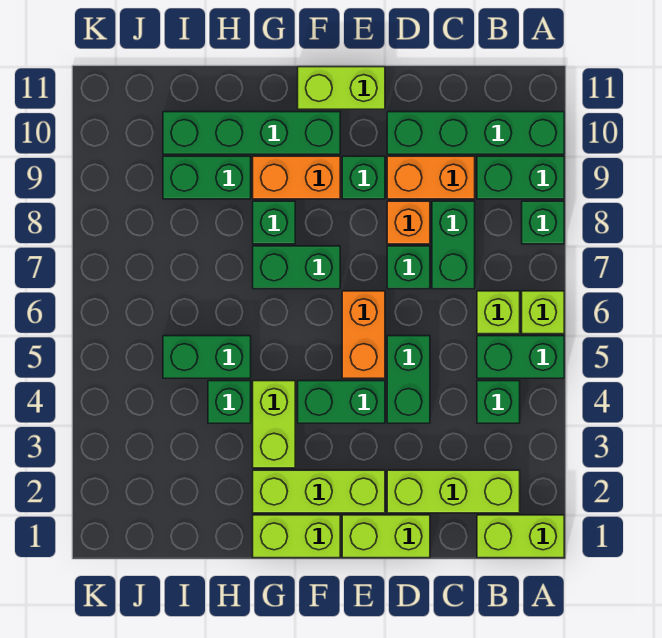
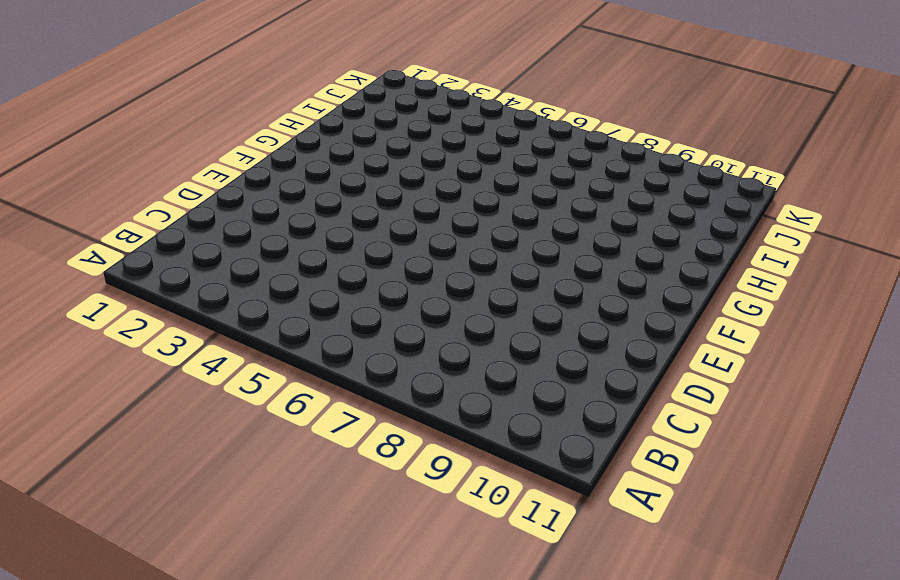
none -> lime brick A1:B1 level 1
none -> green brick A5:B5 level 1
none -> lime brick A6 level 1

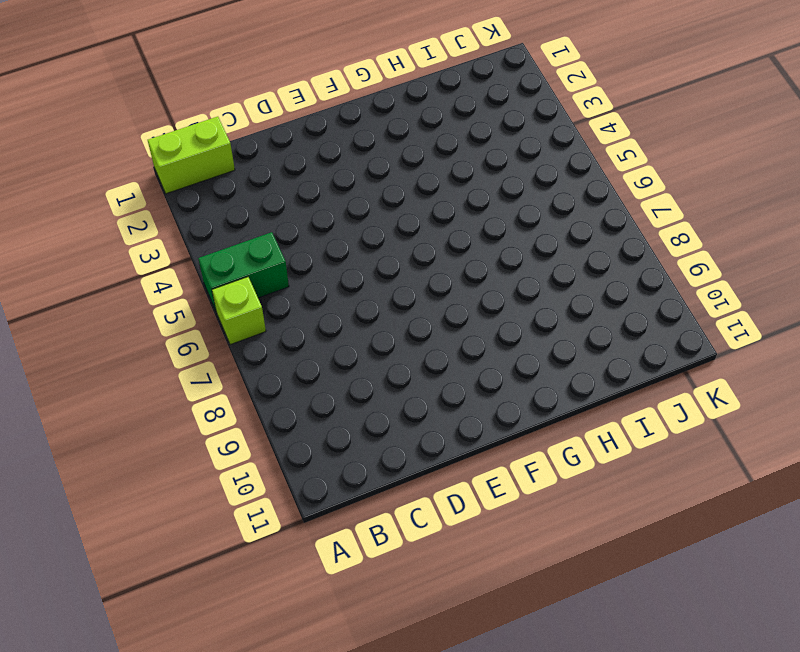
none -> green brick A8 level 1
none -> green brick A9:B9 level 1
none -> green brick A10:D10 level 1

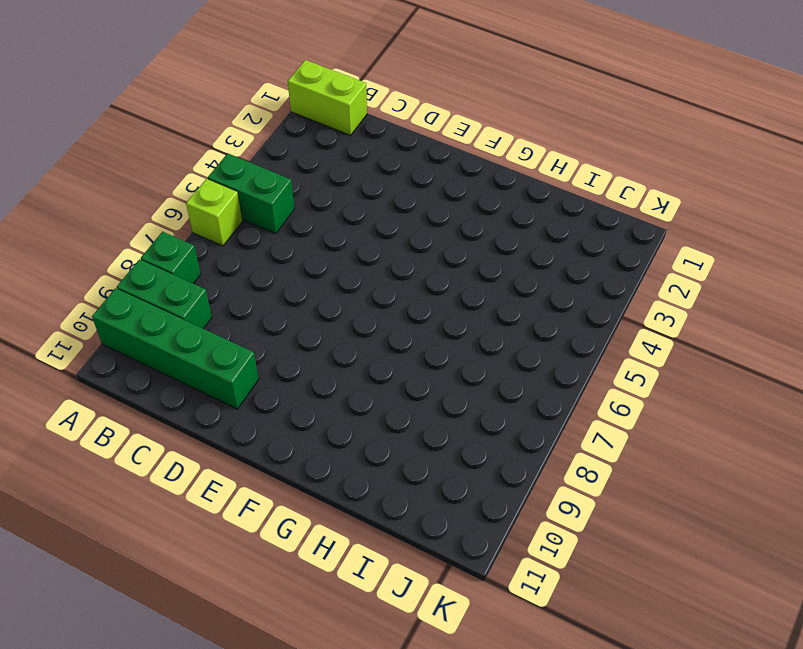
none -> lime brick B2:D2 level 1
none -> green brick B4 level 1
none -> lime brick B6 level 1

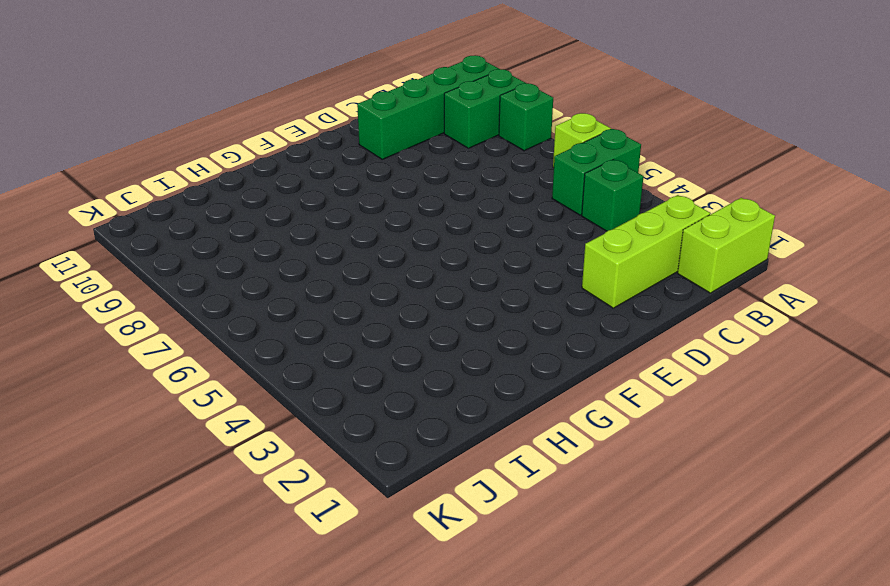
none -> lime brick B6 level 1
none -> green brick C7:C8 level 1
none -> orange brick C9:D9 level 1

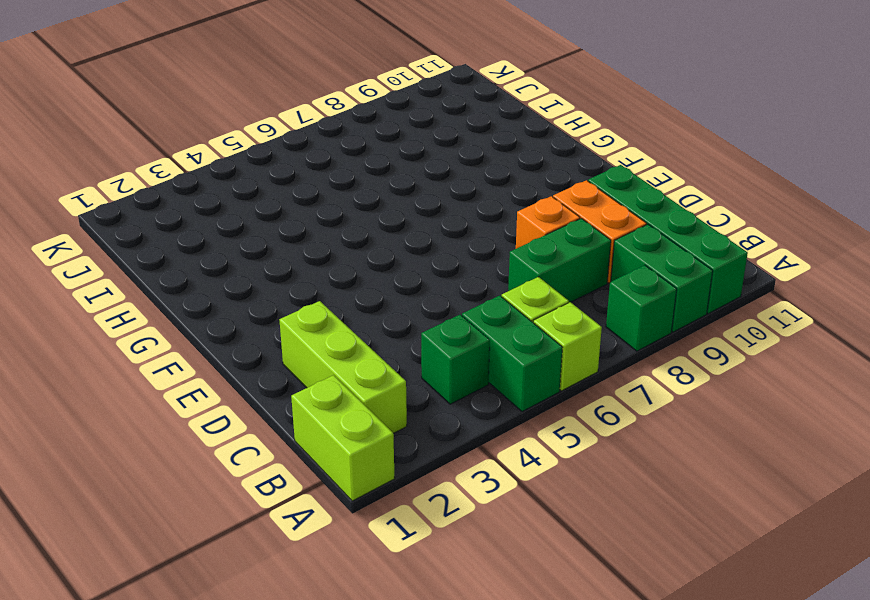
none -> lime brick D1:E1 level 1
none -> green brick D4:D5 level 1
none -> green brick D7 level 1

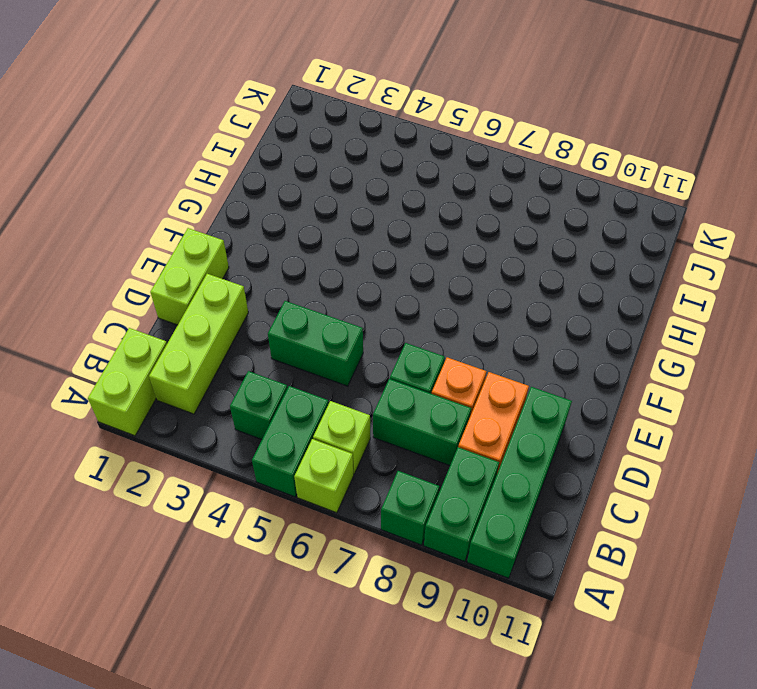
none -> lime brick E2:G2 level 1
none -> green brick E4:F4 level 1
none -> orange brick E5:E6 level 1

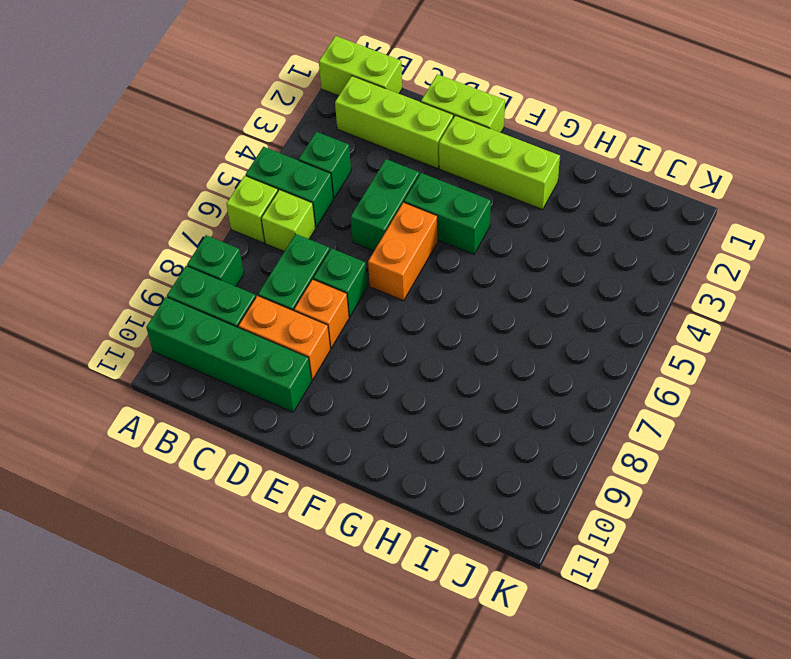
none -> green brick E9 level 1
none -> lime brick E11:F11 level 1
none -> lime brick F1:G1 level 1

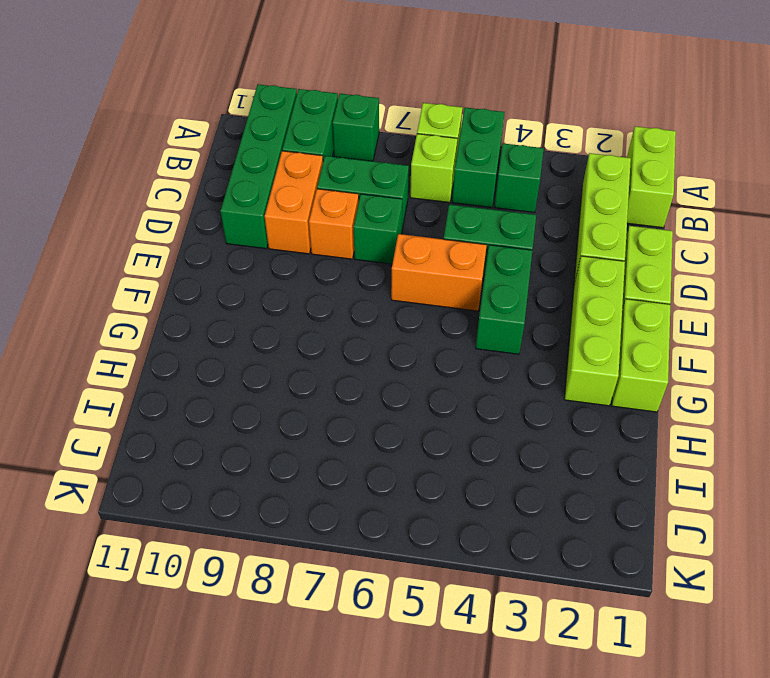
none -> green brick E9 level 1
none -> lime brick E11:F11 level 1
none -> green brick F7:G7 level 1

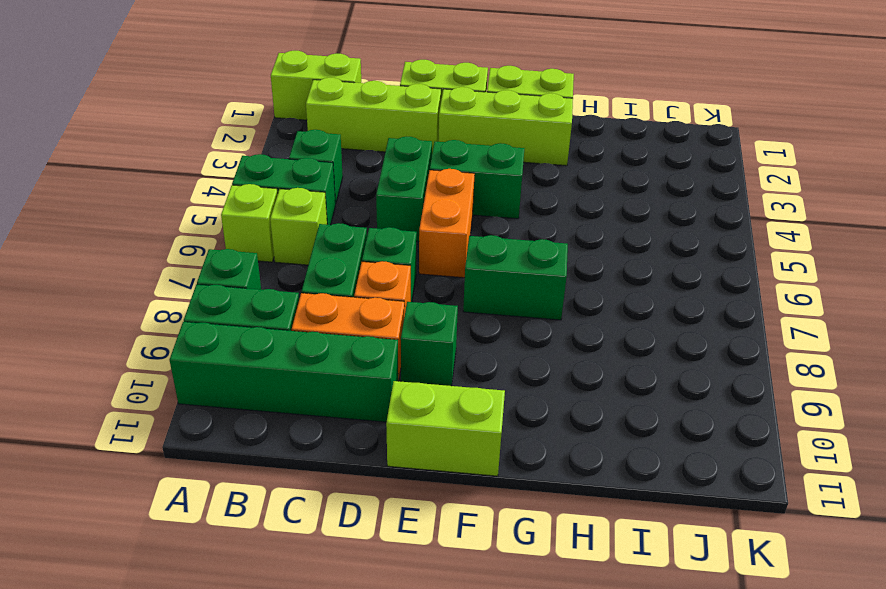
none -> orange brick F9:G9 level 1
none -> green brick F10:I10 level 1
none -> lime brick G3:G4 level 1

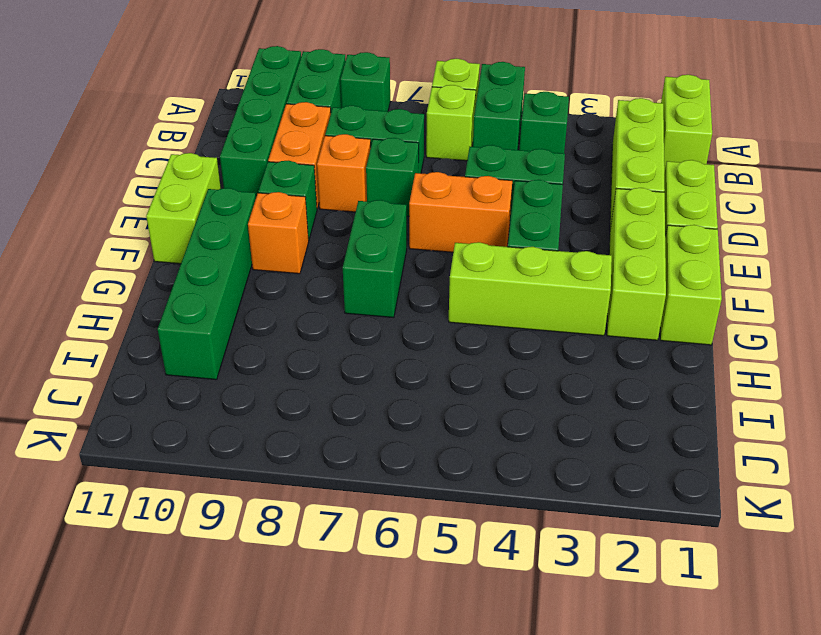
orange brick F9 level 1 -> orange brick F9:G9 level 1
lime brick G3:G5 level 1 -> lime brick G3:G4 level 1
none -> green brick G8 level 1
none -> green brick H4 level 1
none -> green brick H5:I5 level 1

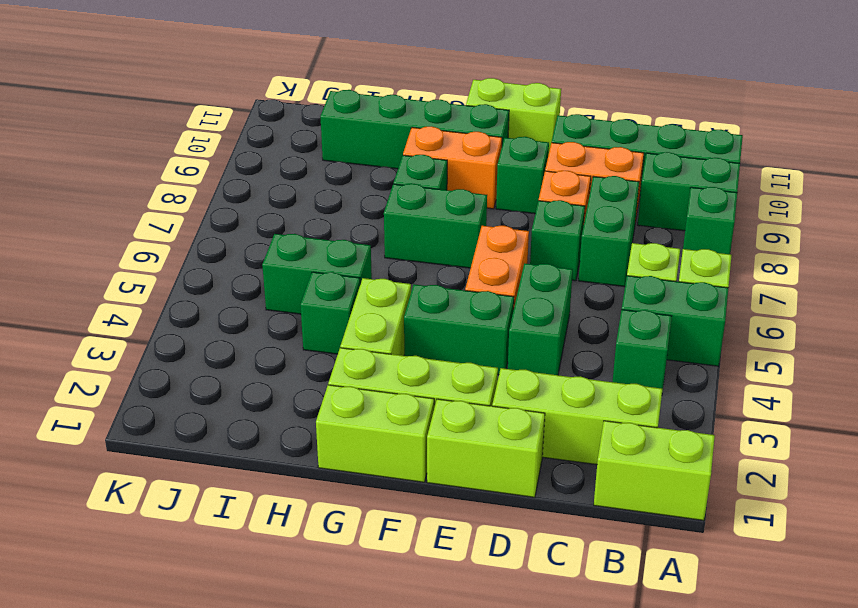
none -> green brick H9:I9 level 1

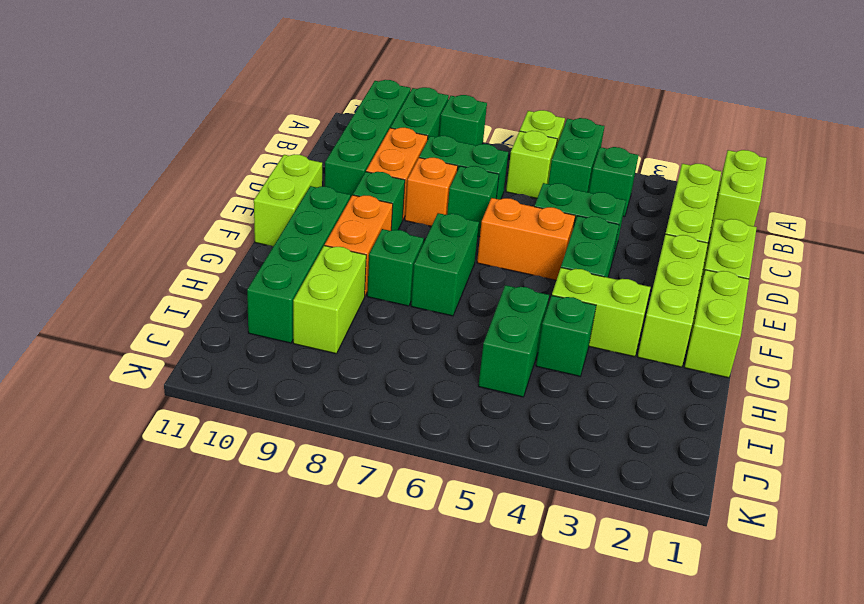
lime brick H9:I9 level 1 -> green brick H9:I9 level 1

